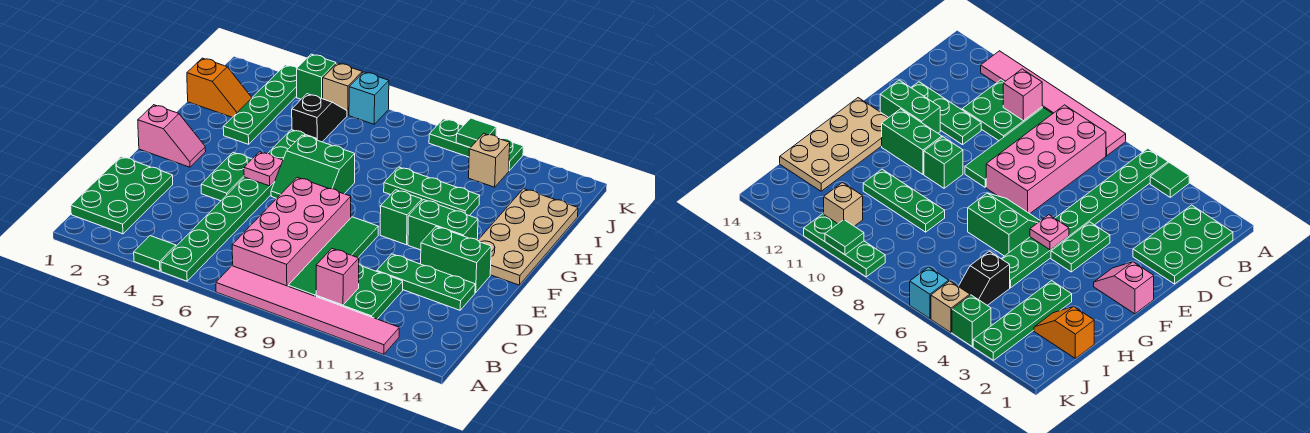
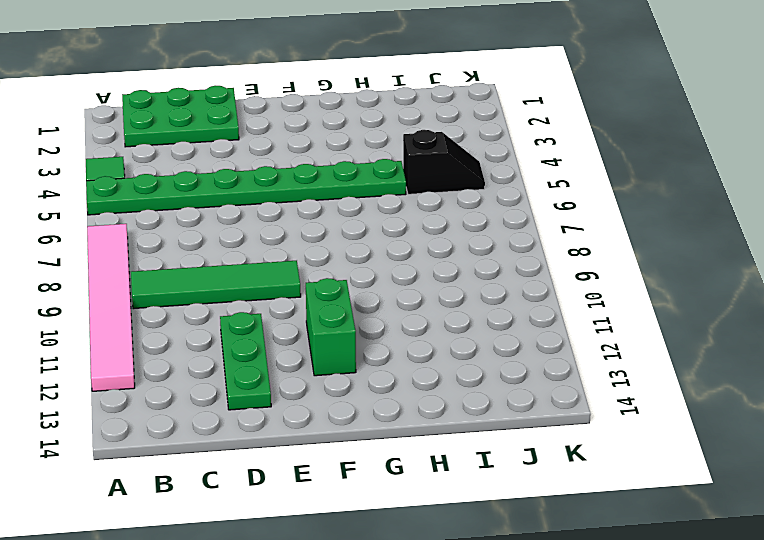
none -> pink brick B7:E8 level 1
none -> green plate B10:C11 level 1
none -> green plate E4:F4 level 1

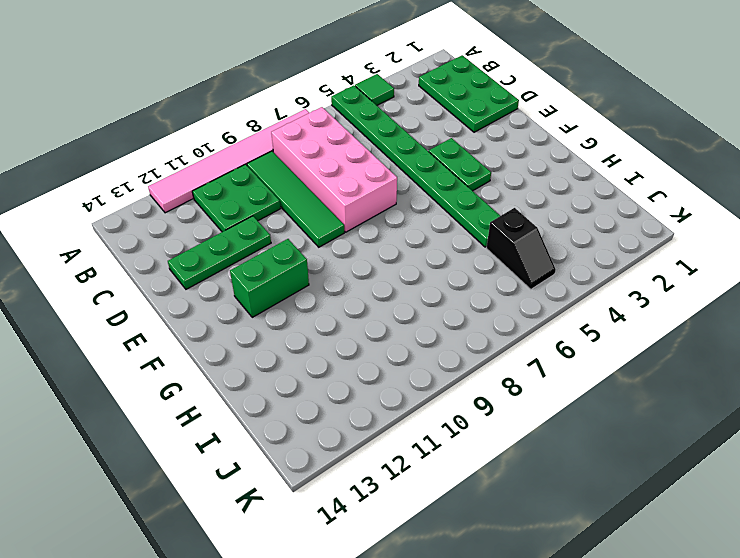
none -> green brick E12:E13 level 1
none -> pink slope F1:F2 level 1 top 1
none -> green slope F6:G7 level 1 top G

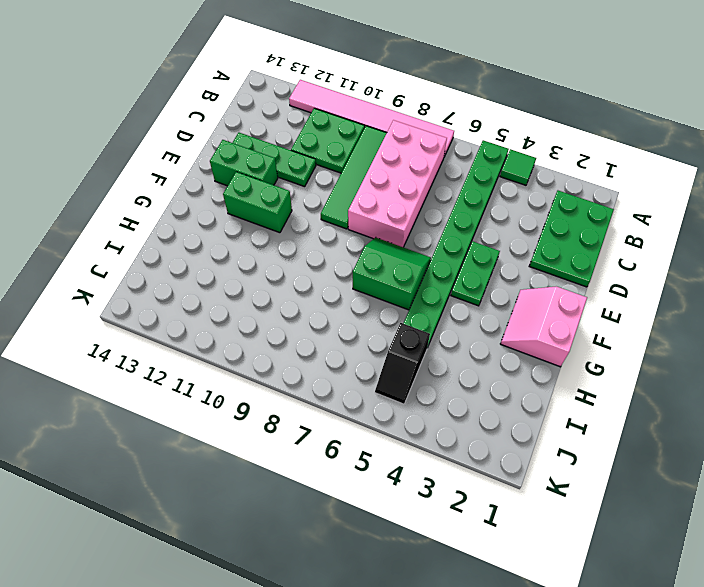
pink slope F1:G2 level 1 top 1 -> pink slope F1:F2 level 1 top 1
none -> green brick F10 level 1
none -> tan plate F13:I14 level 1
none -> green plate H3:K3 level 1

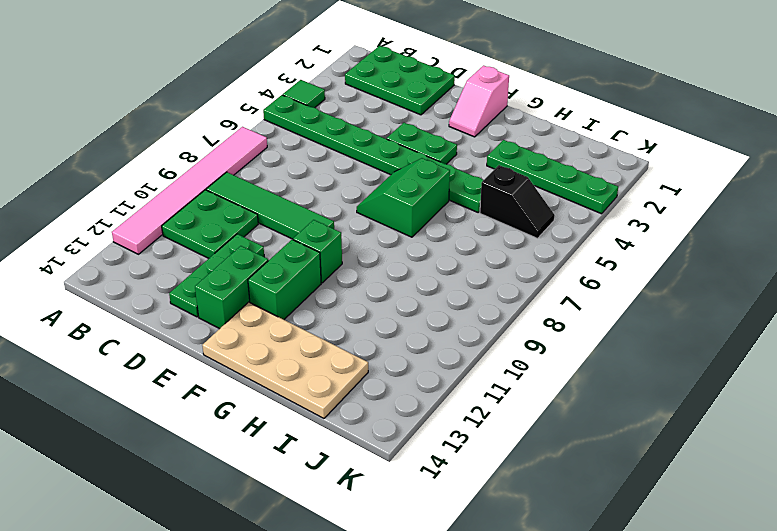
none -> pink brick B7:E8 level 1
none -> green plate H9:H11 level 1
none -> orange slope I1:I2 level 1 top 1

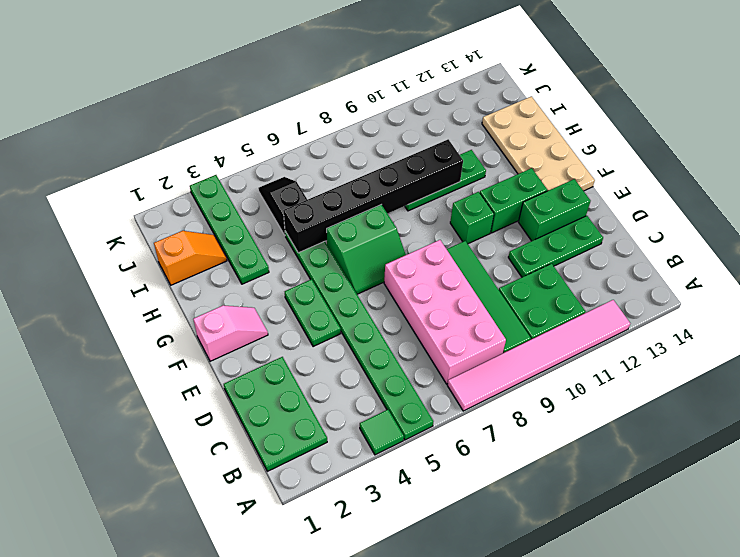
black brick H5:H10 level 2 -> none
none -> tan brick J11 level 1
none -> green brick K4 level 1
none -> tan brick K5 level 1

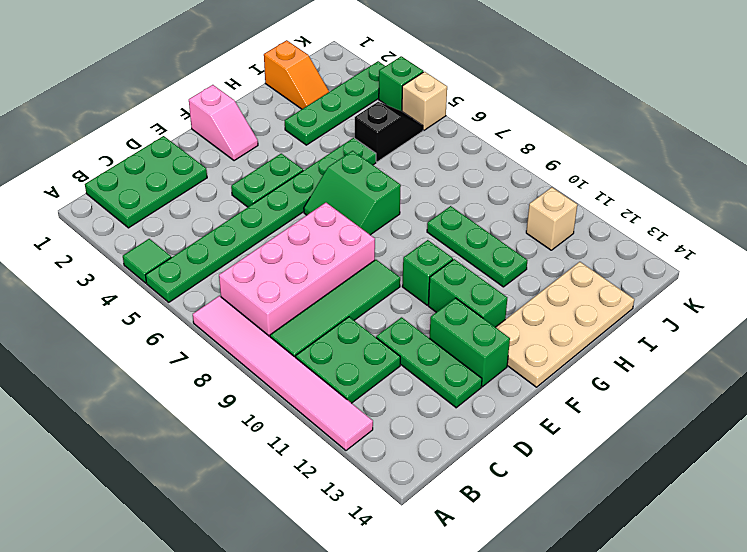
none -> cyan brick K6 level 1
none -> green plate K9:K11 level 1
none -> pink brick B10 level 2

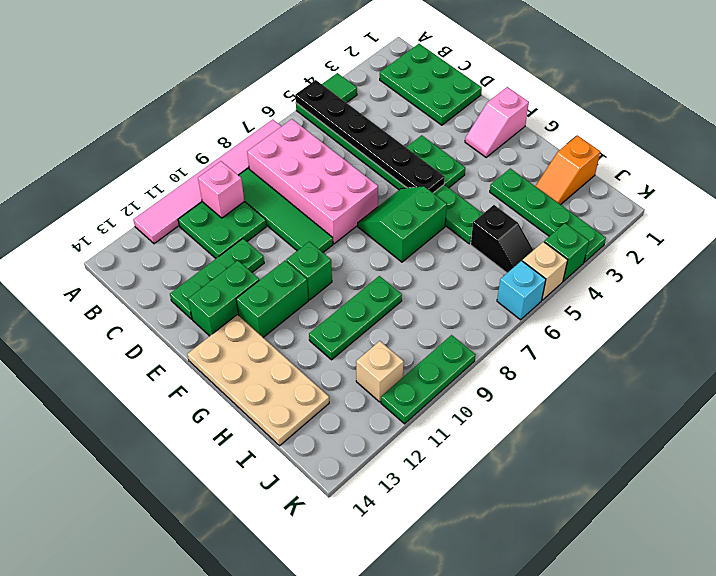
black plate A5:F5 level 2 -> pink plate F5 level 2
none -> green tile K10 level 2

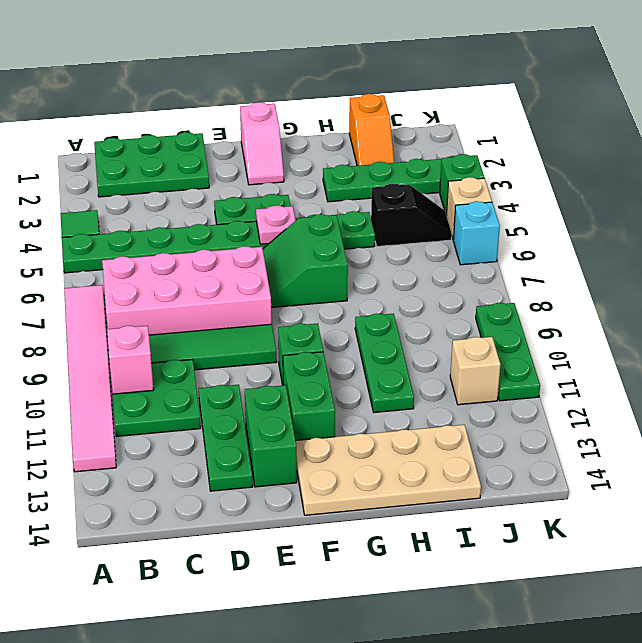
none -> green tile K10 level 2

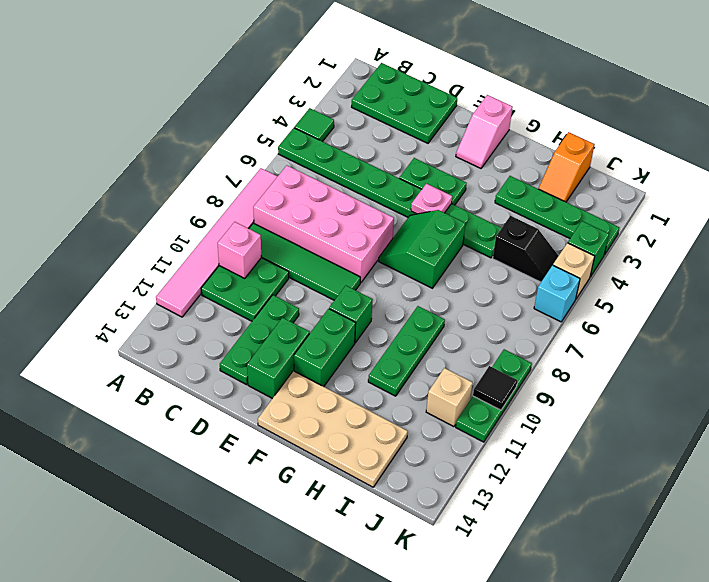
black tile K10 level 2 -> green tile K10 level 2

